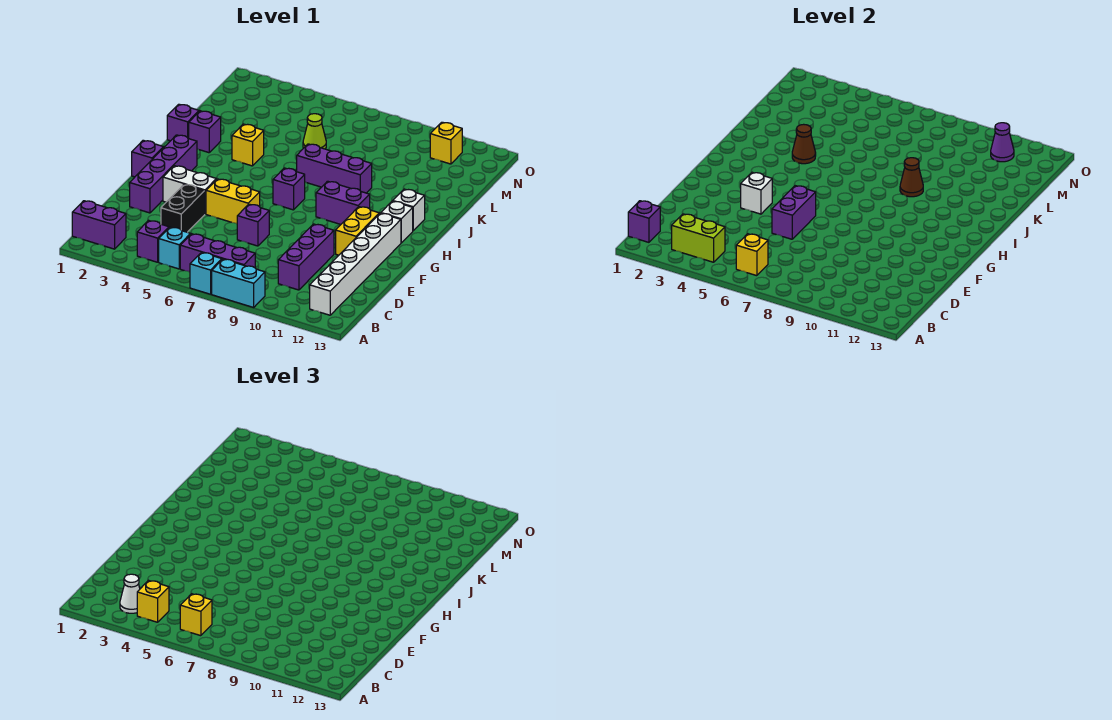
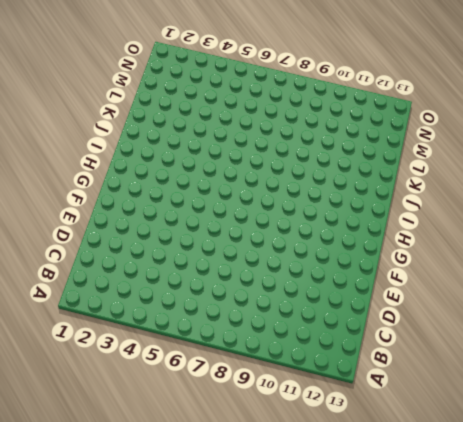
none -> cyan brick A7 level 1
none -> cyan brick A8:A9 level 1
none -> purple brick B1:B2 level 1
none -> purple brick B4 level 1

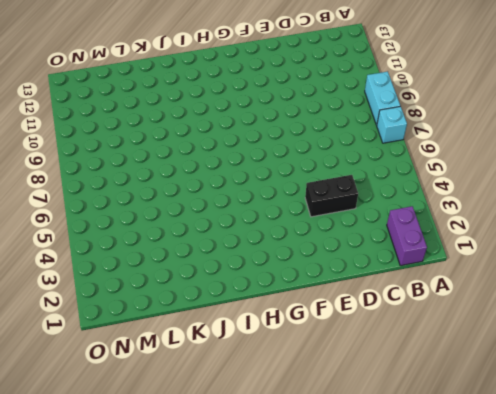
none -> purple brick B4 level 1
none -> cyan brick B5 level 1
none -> purple brick B6:B8 level 1
none -> white brick B12:G12 level 1

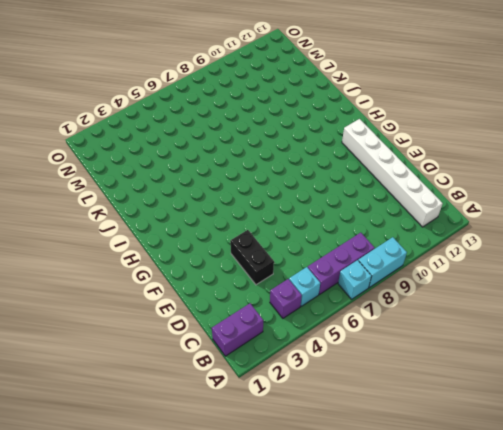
none -> purple brick C10:E10 level 1
none -> purple brick E2:H2 level 1
none -> purple brick E7 level 1
none -> white brick F3:F4 level 1

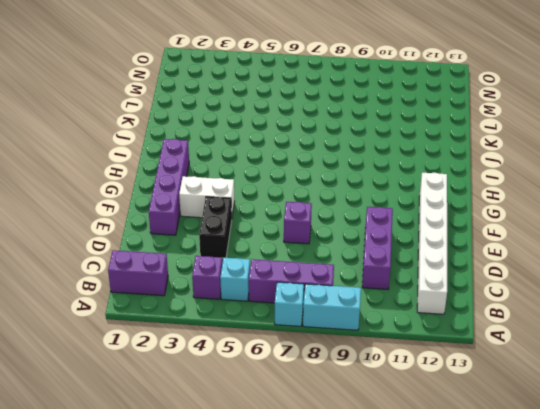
none -> yellow brick F5:F6 level 1
none -> yellow brick F11:G11 level 1
none -> purple brick G1 level 1
none -> purple brick H7 level 1

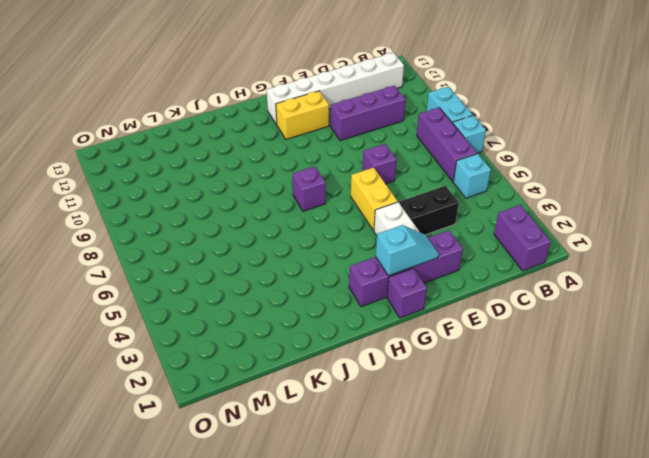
cyan slope F2:G2 level 2 top G -> none
none -> purple brick B4 level 1
none -> purple brick H9:H10 level 1
none -> white brick H12 level 1
none -> white brick I12 level 1

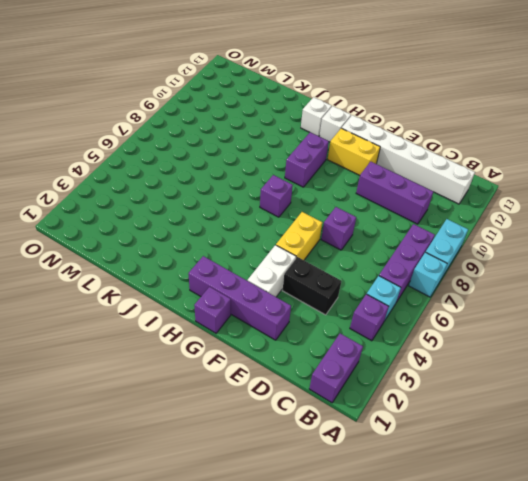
none -> purple brick J1 level 1
none -> purple brick J2 level 1
none -> yellow brick J4 level 1
none -> purple brick J7:J9 level 1

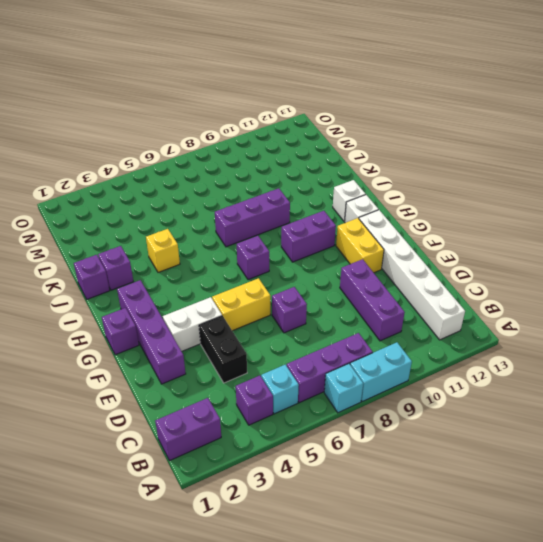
none -> lime cone L6 level 1
none -> yellow brick N11 level 1
none -> purple brick B1 level 2
none -> lime brick B3:B4 level 2

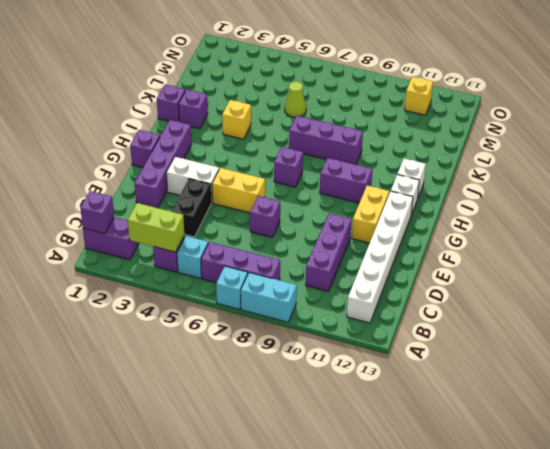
none -> yellow brick B6 level 2
none -> purple brick E6:F6 level 2
none -> white brick F4 level 2
none -> brown cone J4 level 2

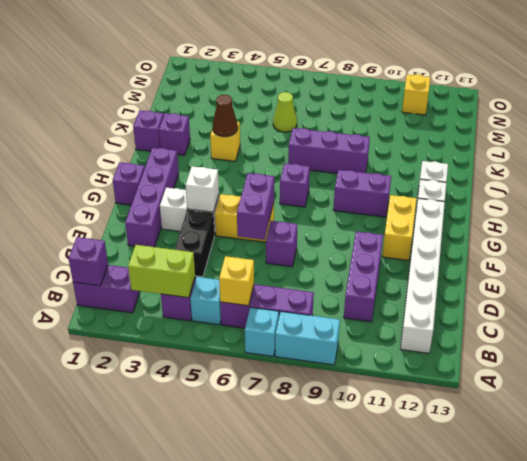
none -> brown cone J9 level 2
none -> purple cone N11 level 2
none -> white cone B3 level 3
none -> yellow brick B4 level 3

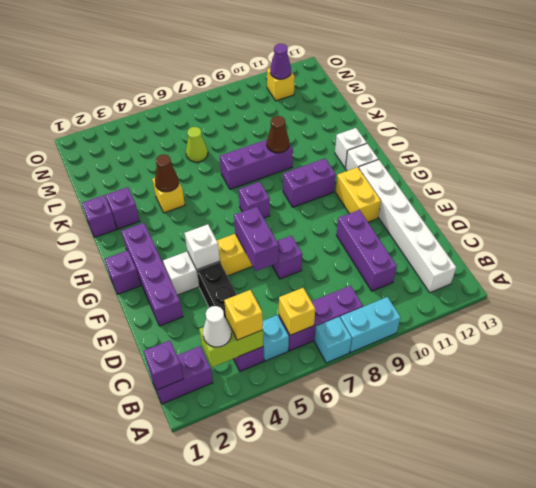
none -> yellow brick B6 level 3

